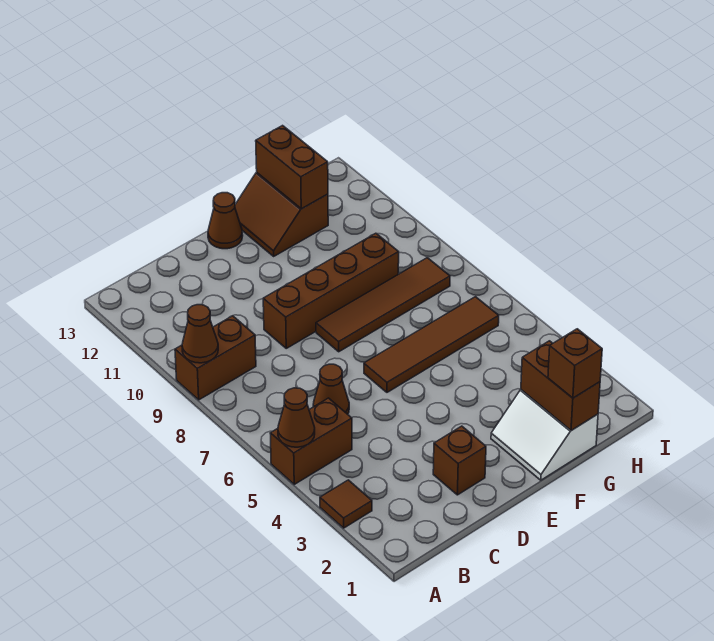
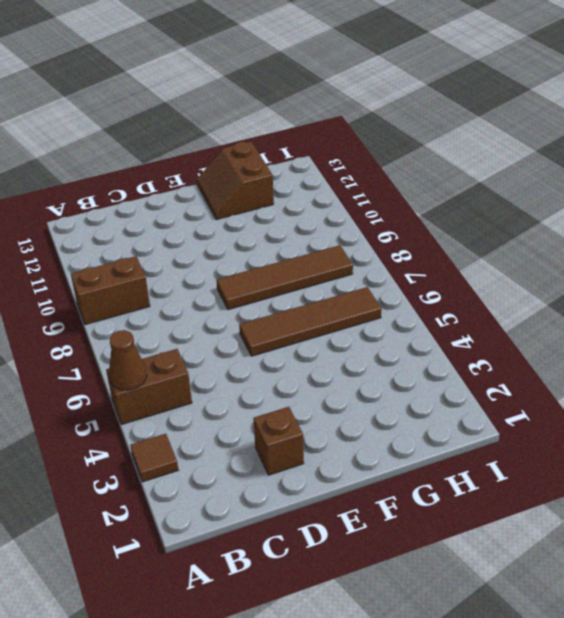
none -> brown cone C6 level 1
none -> brown brick D9:G9 level 1
none -> brown cone E13 level 1

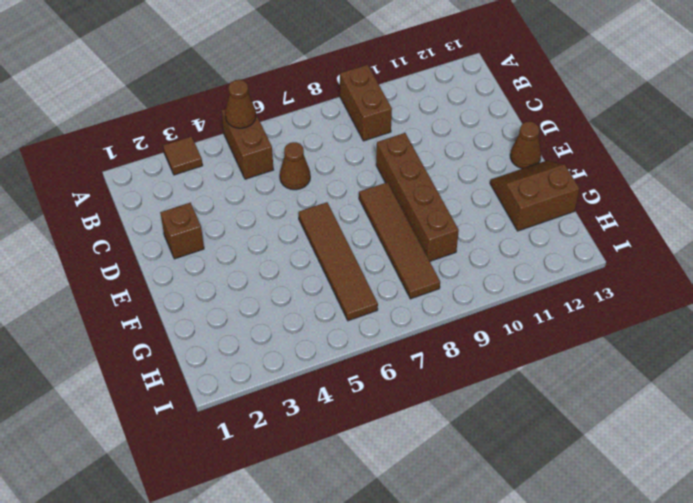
none -> white slope F1:G2 level 1 top G
none -> brown cone A9 level 2
none -> brown brick G1:G2 level 2

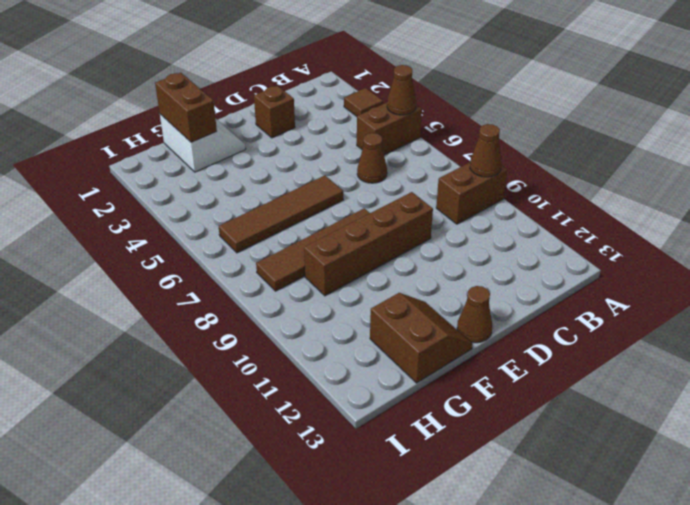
none -> brown brick G12:G13 level 2
none -> brown brick G1 level 3

